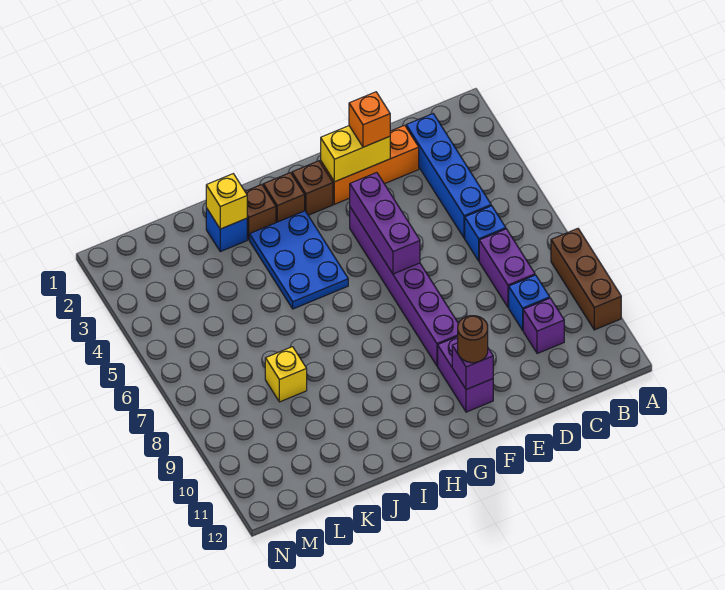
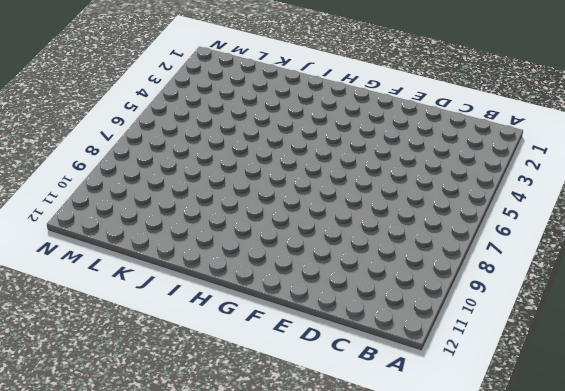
none -> brown brick A8:A10 level 1
none -> blue brick C2:C5 level 1
none -> blue brick C6 level 1

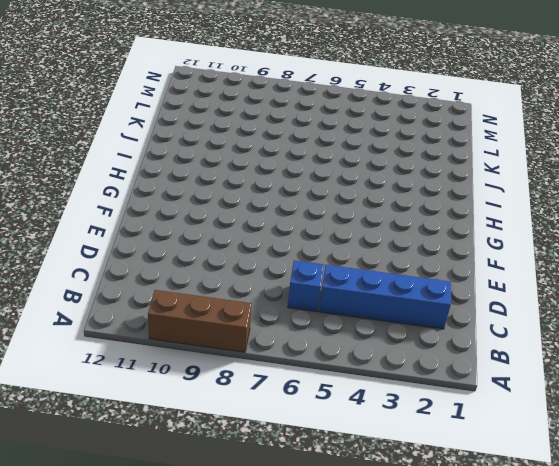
none -> purple brick C7:C8 level 1
none -> blue brick C9 level 1
none -> purple brick C10 level 1

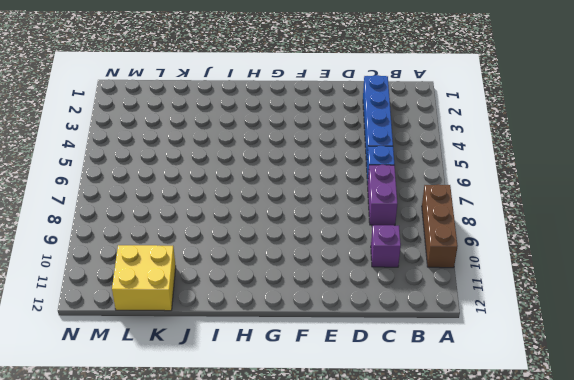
yellow brick K11:L12 level 1 -> none
none -> blue brick C9 level 1
none -> orange brick D2:F2 level 1
none -> purple brick F4:F9 level 1

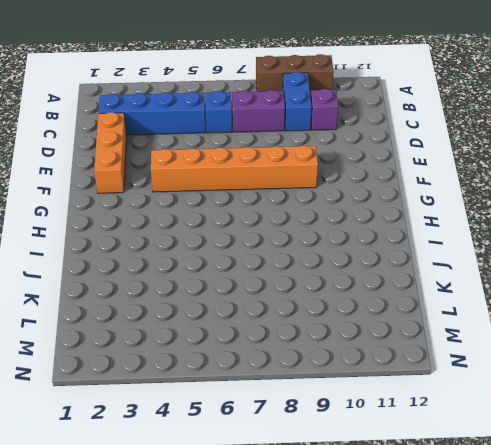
blue brick B9:C9 level 1 -> blue brick C9 level 1
orange brick F4:F9 level 1 -> purple brick F4:F9 level 1
none -> purple brick F10:F11 level 1
none -> brown brick G2 level 1
none -> brown brick H2 level 1

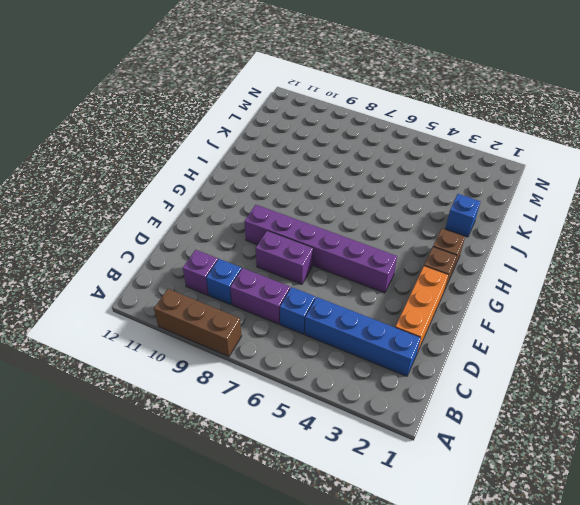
purple brick E7:E8 level 1 -> purple brick F10:F11 level 1
none -> blue plate H3:I5 level 1
none -> brown brick I2 level 1
none -> yellow brick K8 level 1

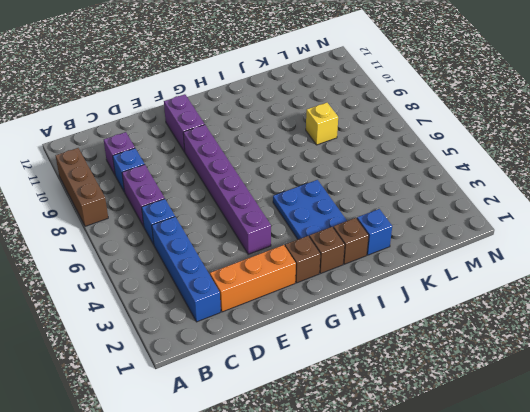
none -> yellow brick E2:F2 level 2
none -> purple brick F4:F6 level 2
none -> purple brick F11 level 2

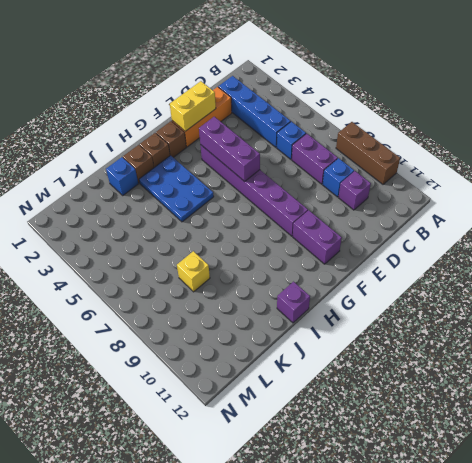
purple brick I12 level 1 -> purple brick F11 level 2
none -> yellow brick J2 level 2
none -> orange brick E2 level 3
none -> brown round brick F11 level 3

